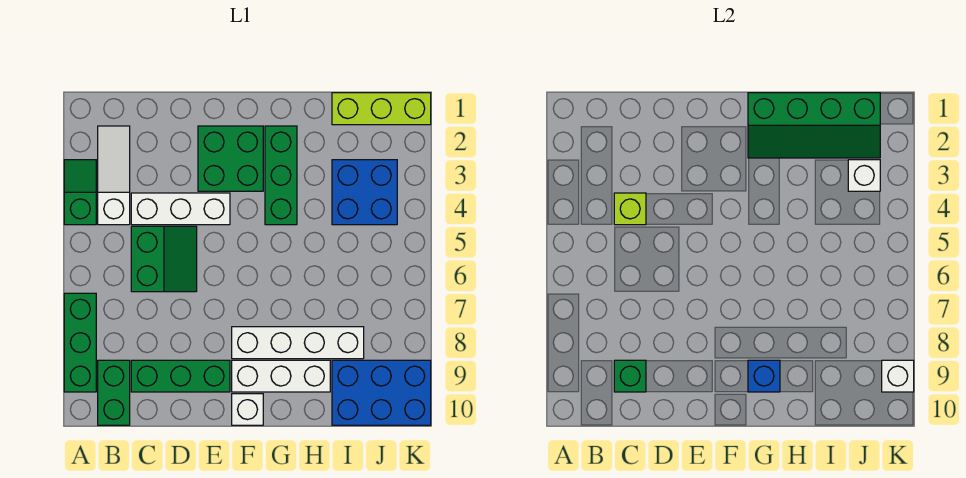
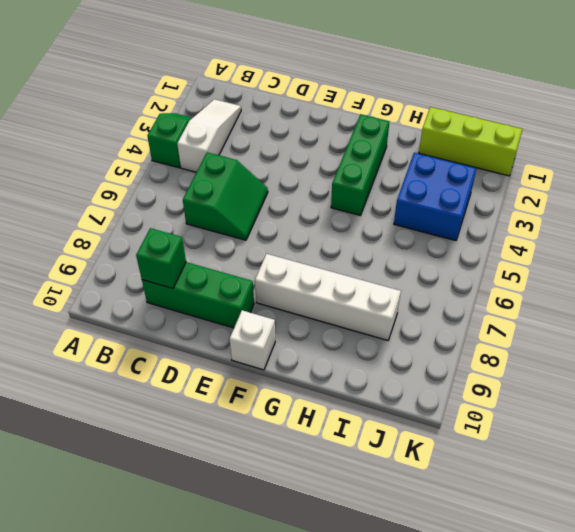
none -> green brick A7:A9 level 1
none -> green brick B9:B10 level 1
none -> white brick C4:E4 level 1

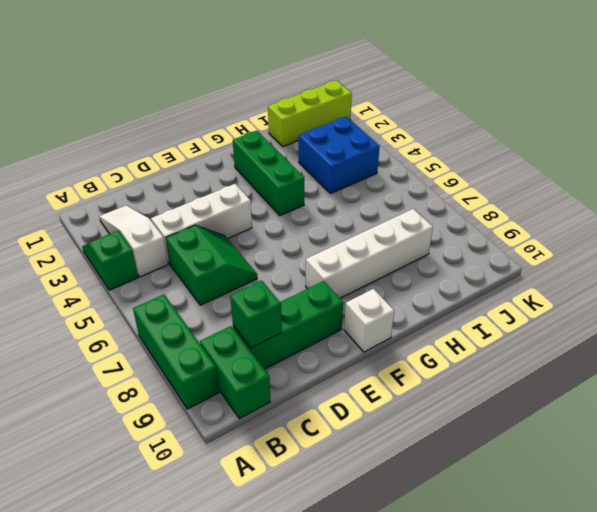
none -> green brick E2:F3 level 1
none -> white brick F9:H9 level 1
none -> blue brick I9:K10 level 1

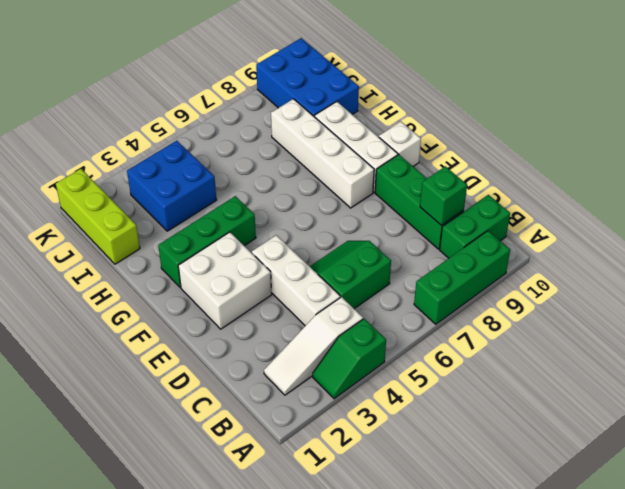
white brick E2:F3 level 1 -> green brick E2:F3 level 1
none -> lime brick C4 level 2
none -> green slope G1:J2 level 2 top 1
none -> blue brick G9 level 2

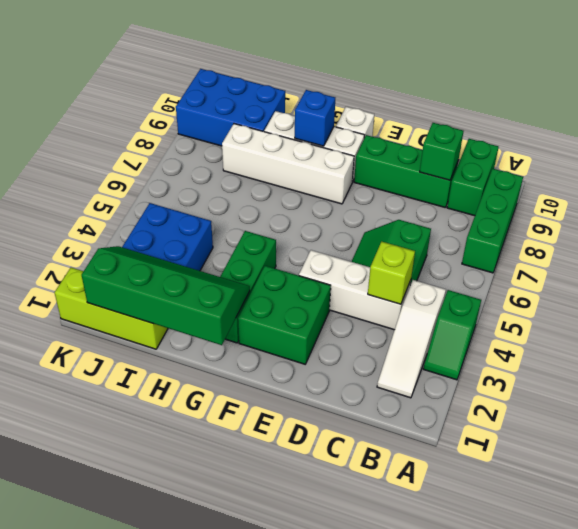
none -> white brick J3 level 2
none -> white brick K9 level 2

